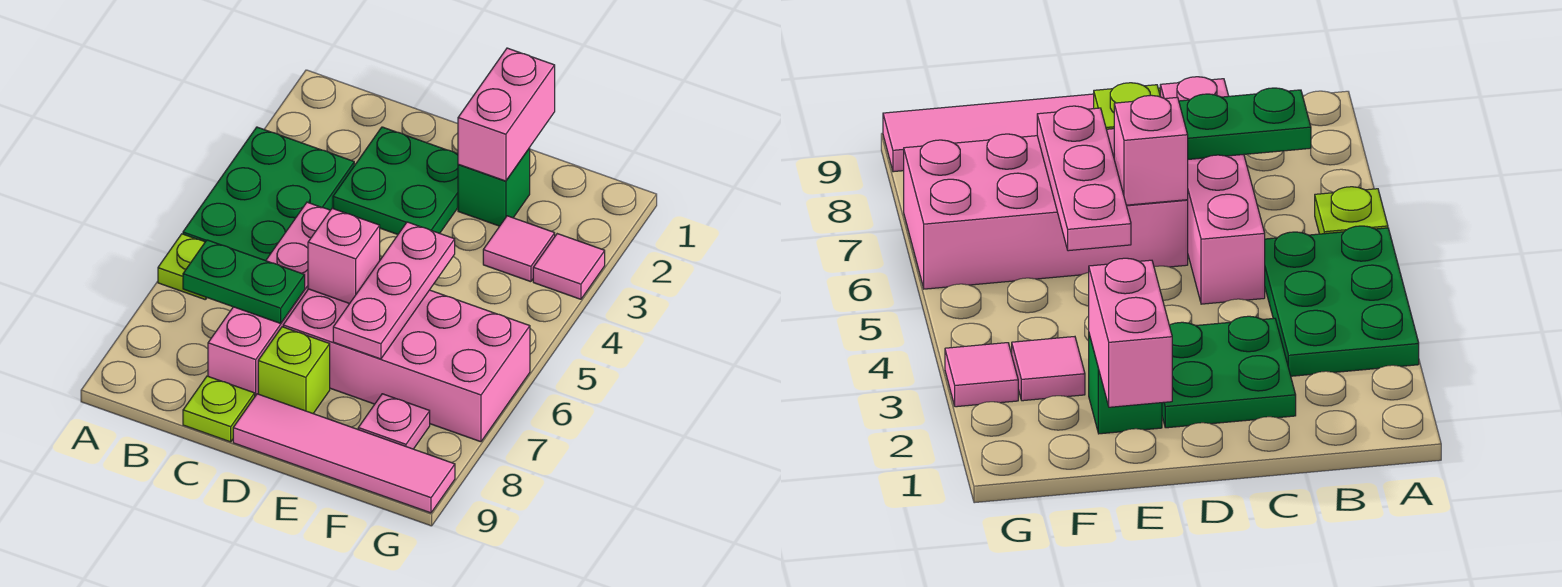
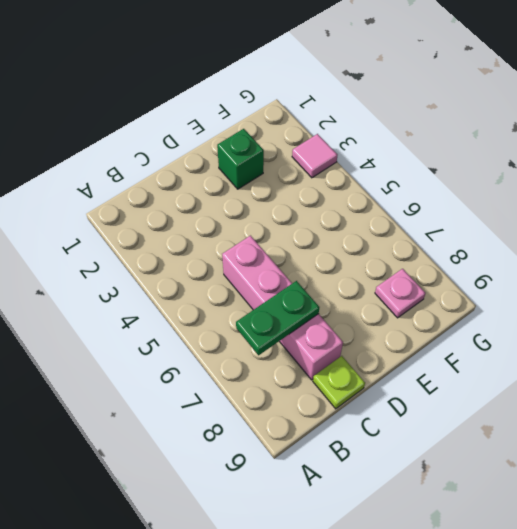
none -> green plate A3:B5 level 1
none -> lime plate A6 level 1
none -> green plate C2:D3 level 1

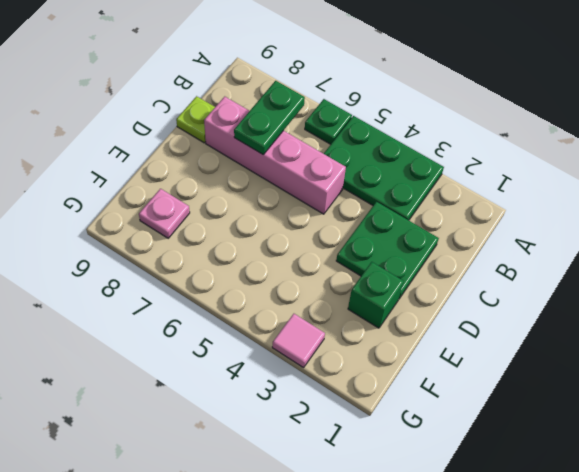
green plate A6 level 1 -> lime plate A6 level 1
none -> pink brick D6:G7 level 1
none -> lime brick D8 level 1
none -> pink tile D9:G9 level 1

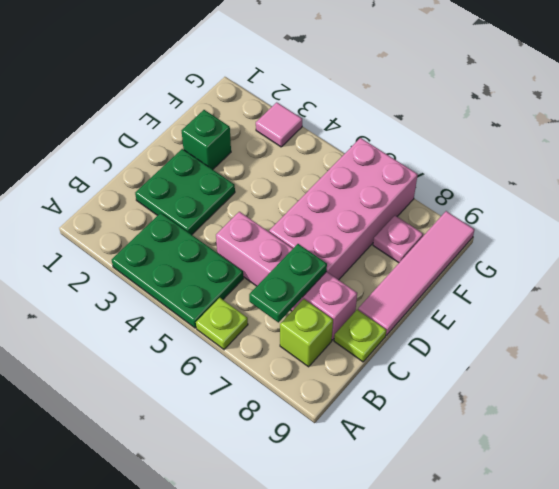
lime brick B8 level 1 -> lime brick D8 level 1
none -> pink tile F3 level 1
none -> pink brick D6 level 2
none -> pink brick E1:E2 level 2

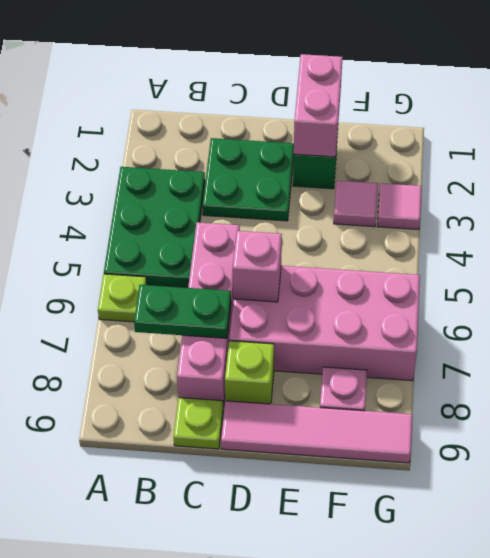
none -> pink plate E5:E7 level 2

